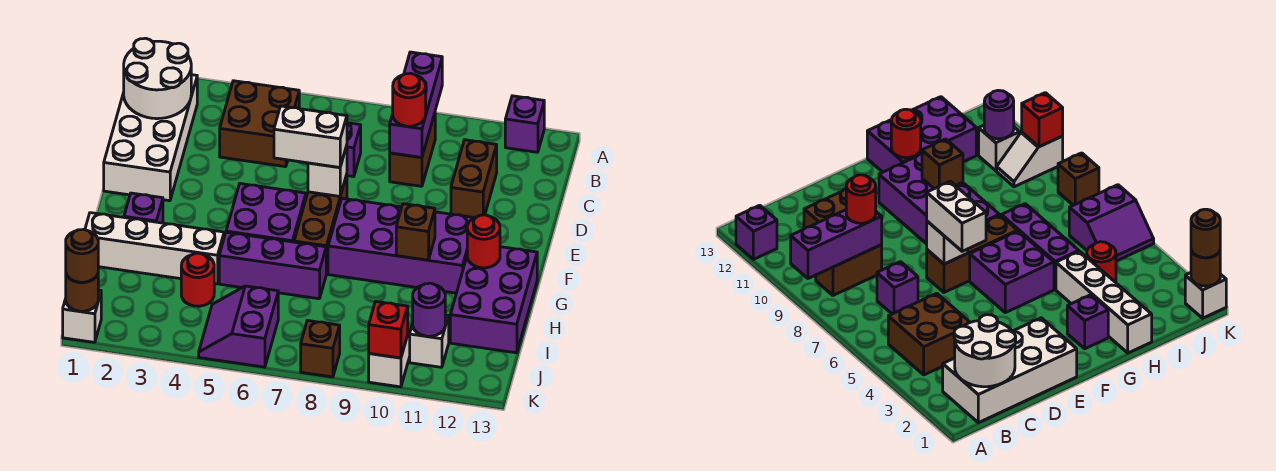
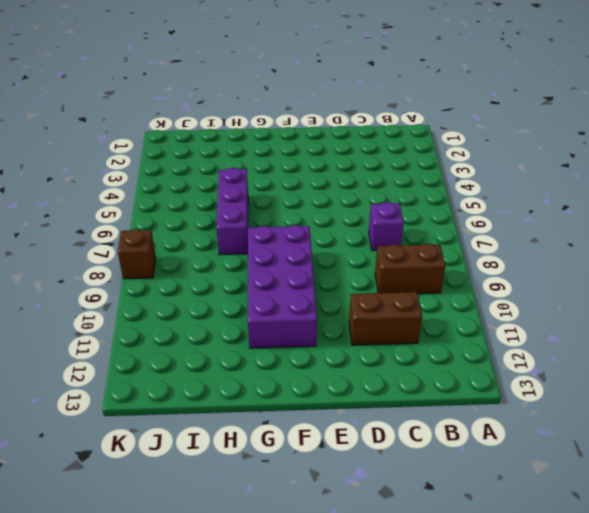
none -> purple brick A12 level 1
none -> white brick B1:E2 level 1
none -> brown brick B4:C5 level 1
none -> brown brick E7:G7 level 1

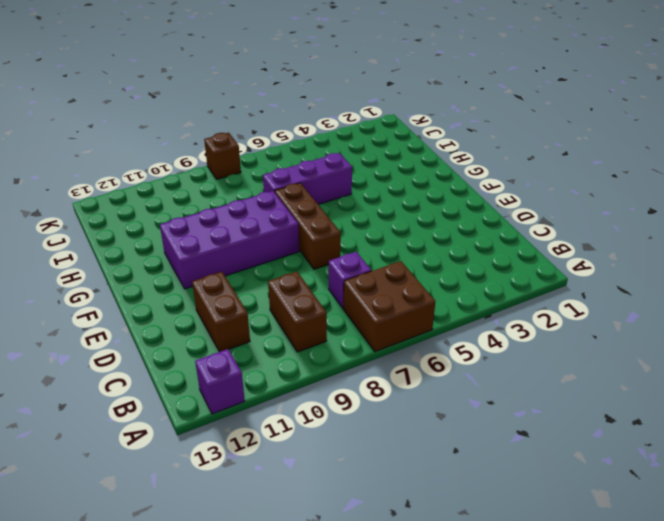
brown brick A6:B7 level 1 -> brown brick B4:C5 level 1
none -> white brick B1:E2 level 1
none -> purple brick F5:G6 level 1
none -> purple brick G2 level 1
none -> purple brick G12:I13 level 1

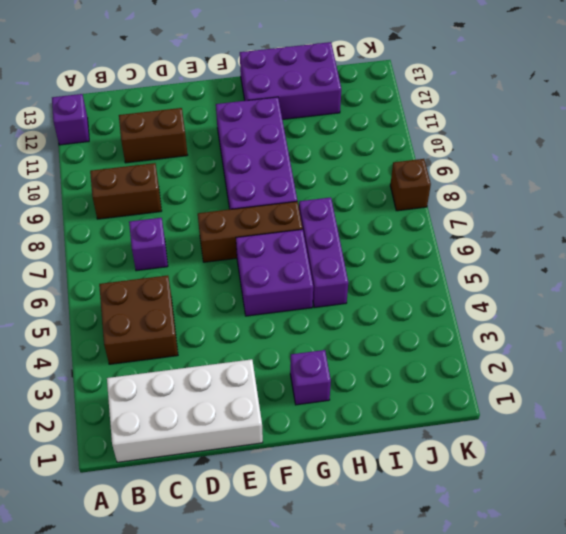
none -> white brick H1:H4 level 1
none -> red round brick I4 level 1
none -> purple slope J5:K6 level 1 top 6
none -> white slope J10:K10 level 1 top K

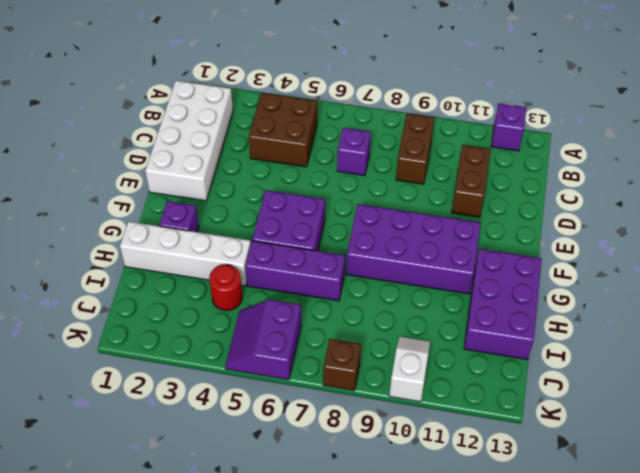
none -> brown brick E7:G7 level 1
none -> white brick J11 level 1
none -> white brick K1 level 1
none -> purple brick A9:C9 level 2

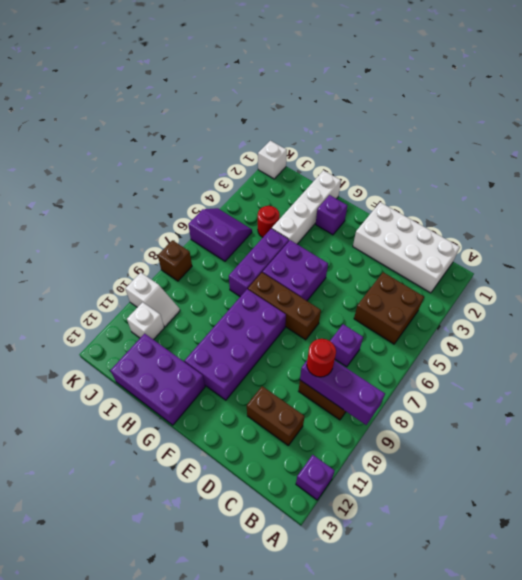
none -> white round brick B1:C2 level 2
none -> white brick E7 level 2
none -> brown brick G10 level 2
none -> red round brick G12 level 2

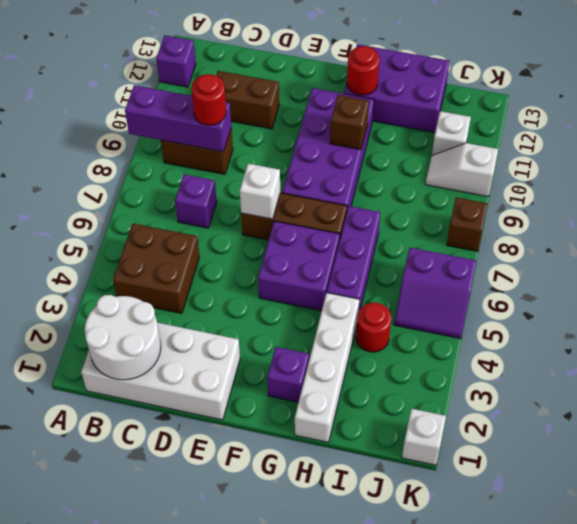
none -> purple round brick J11 level 2
none -> brown round brick K1 level 2
none -> red brick K10 level 2
none -> white brick E6:E7 level 3

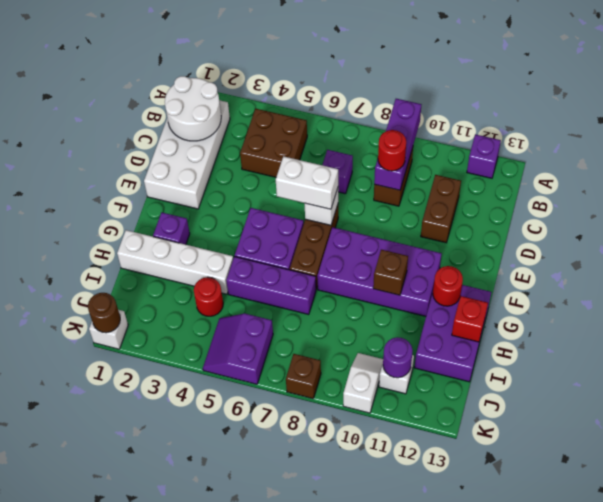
red brick H13 level 2 -> red brick K10 level 2
none -> brown round brick K1 level 3

